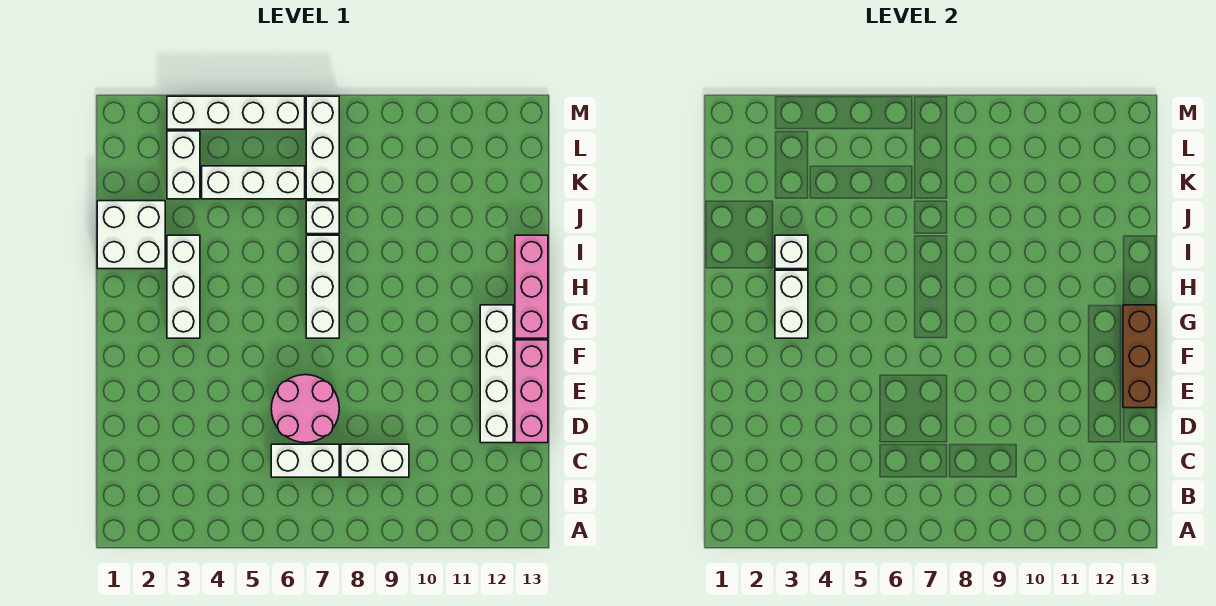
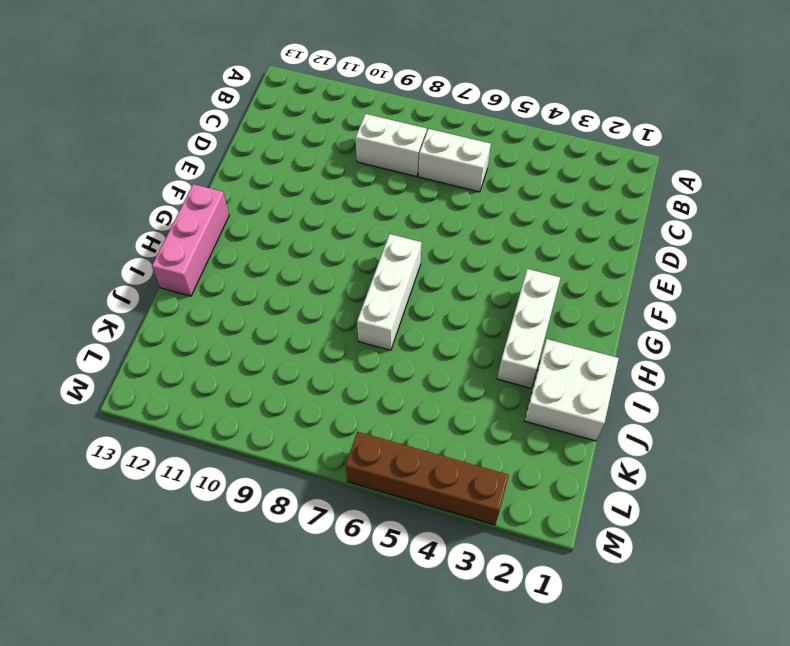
brown brick M3:M6 level 1 -> white brick M3:M6 level 1
none -> pink round brick D6:E7 level 1
none -> white brick D12:G12 level 1
none -> pink brick D13:F13 level 1

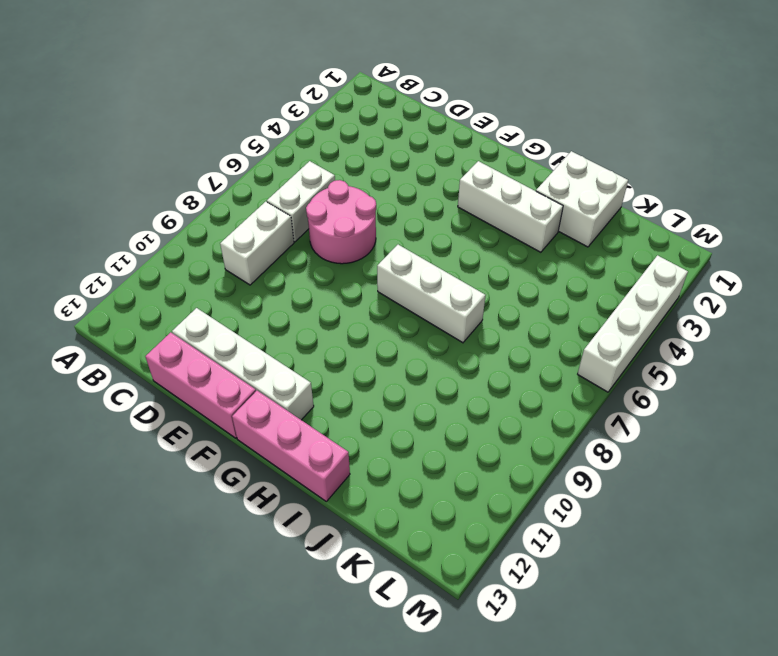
none -> white brick J7 level 1
none -> white brick K3:L3 level 1
none -> white brick K4:K6 level 1

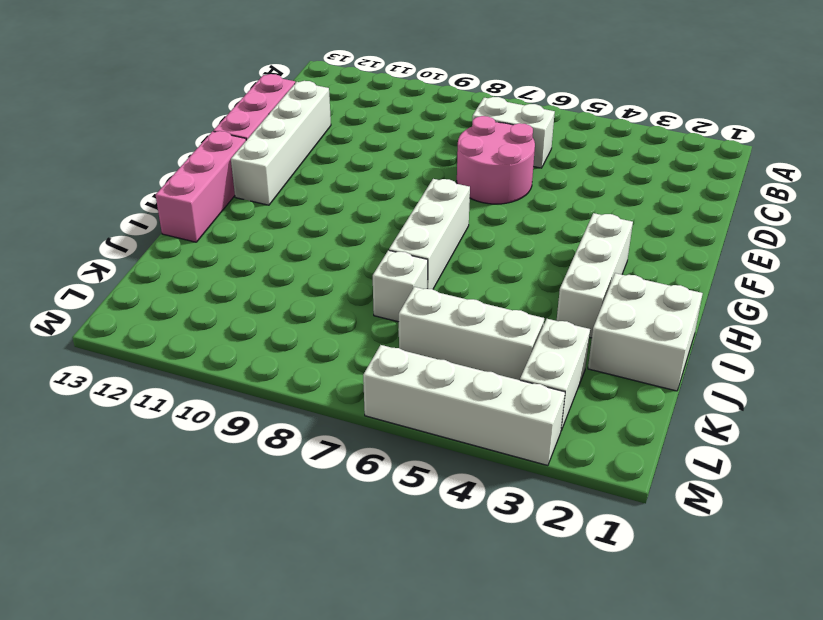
none -> white brick C8:C9 level 1
none -> white brick K7:M7 level 1
none -> brown brick E13:G13 level 2

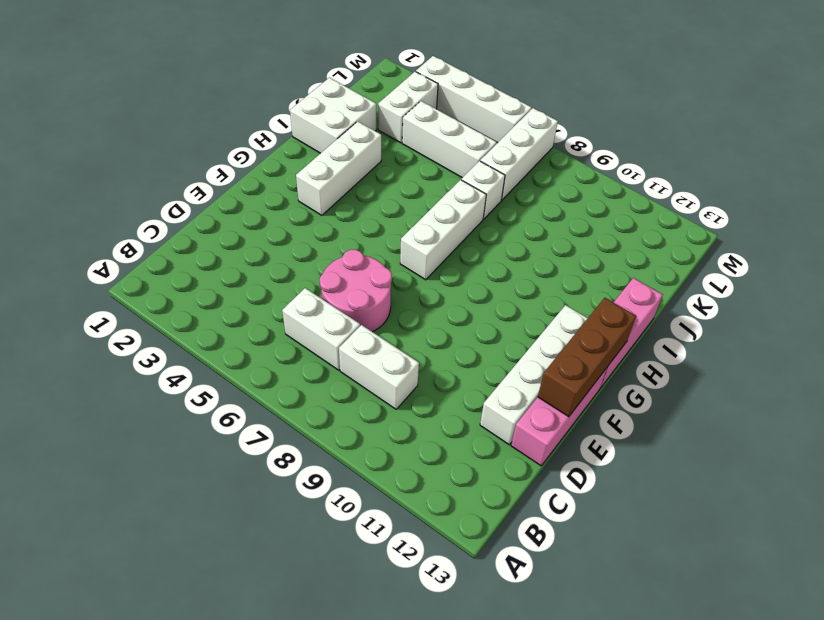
none -> white brick G3:H3 level 2
none -> white brick I3 level 2

